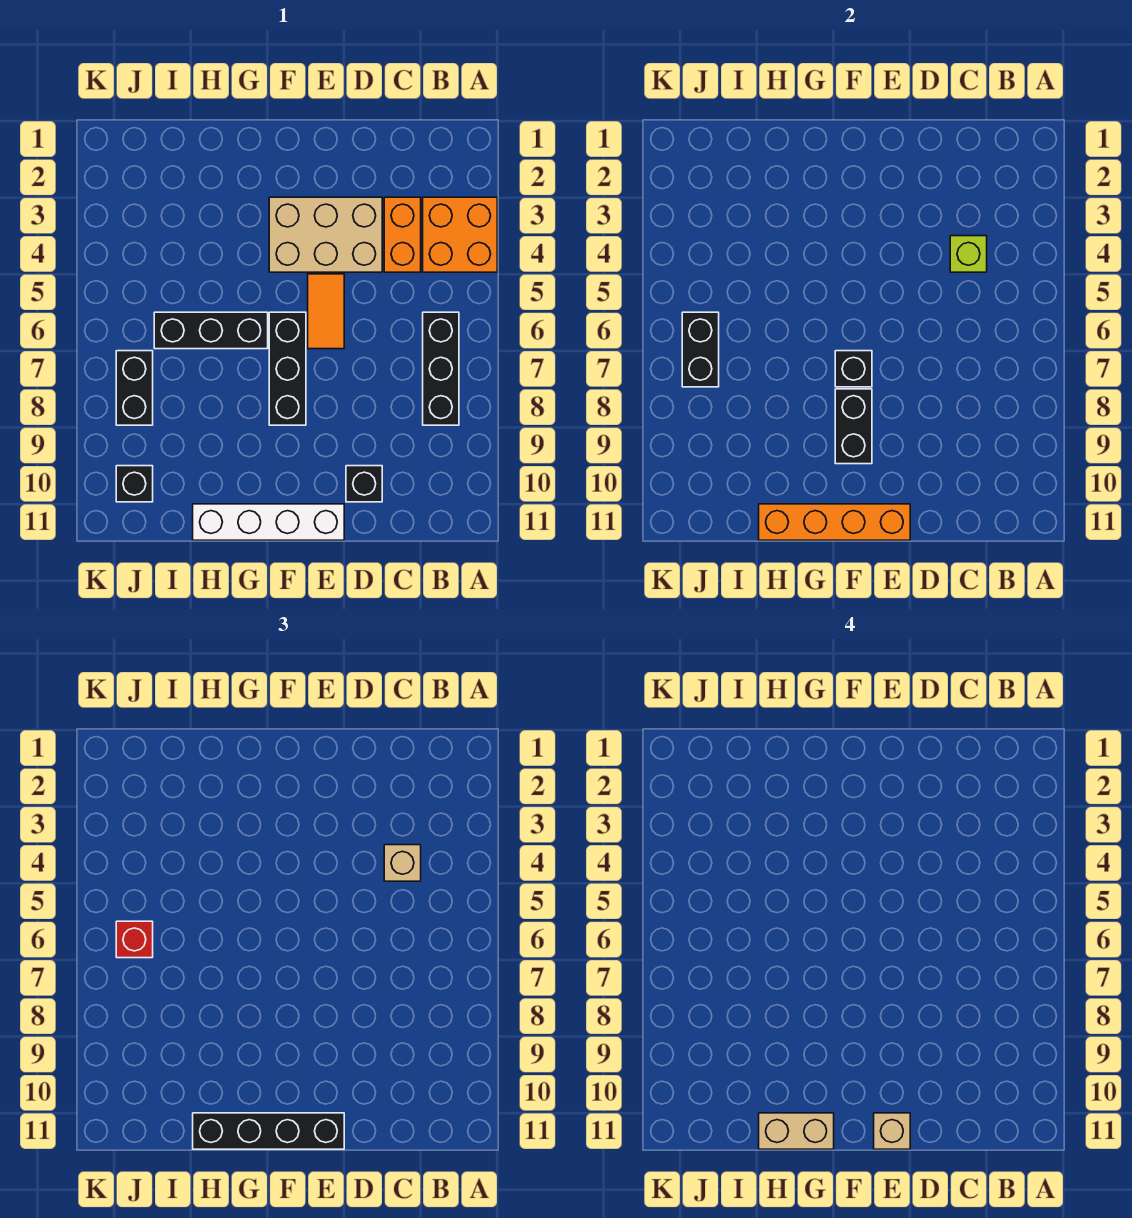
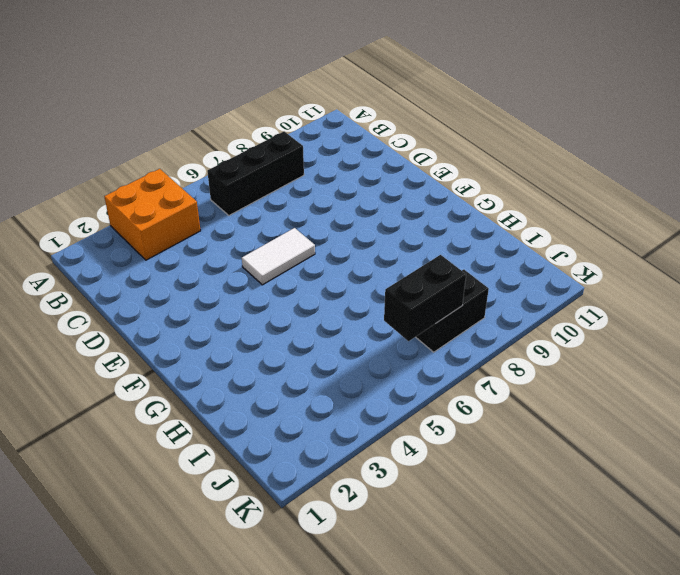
white tile E5:E6 level 1 -> orange tile E5:E6 level 1
none -> orange brick C3:C4 level 1
none -> tan brick D3:F4 level 1
none -> black brick D10 level 1

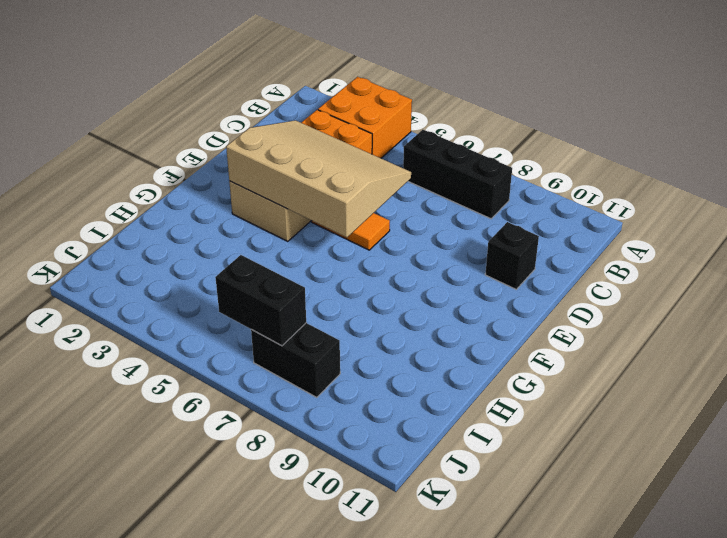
tan slope D3:F6 level 2 top F -> none
none -> white brick E11:H11 level 1
none -> black brick F6:F8 level 1
none -> black brick G6:I6 level 1

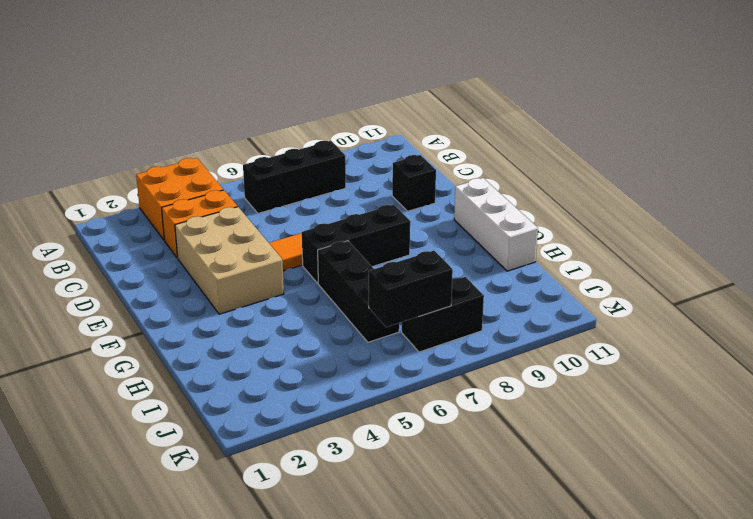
white brick F11:H11 level 1 -> white brick E11:H11 level 1
none -> black brick J10 level 1
none -> lime brick C4 level 2
none -> orange brick E11:H11 level 2

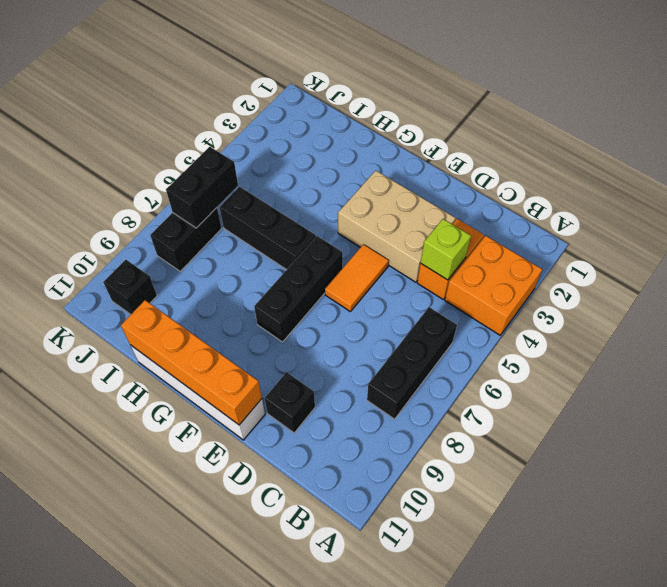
none -> black brick F7 level 2
none -> black brick F8:F9 level 2
none -> tan brick C4 level 3

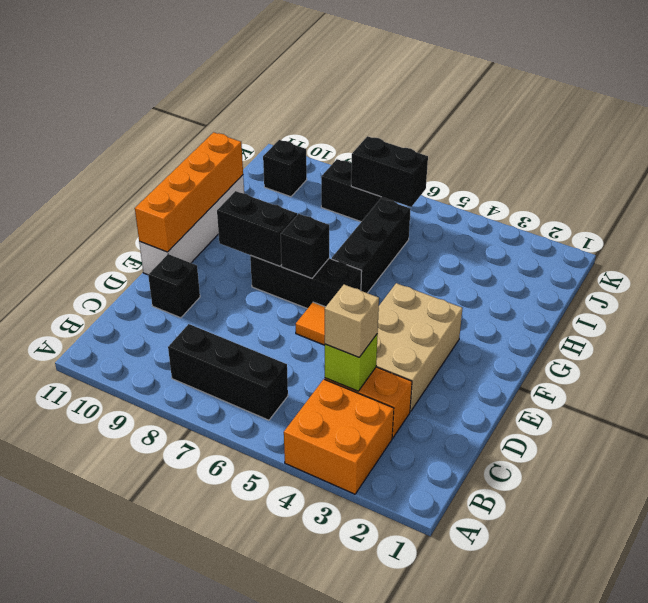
none -> black brick E11:H11 level 3
none -> red brick J6 level 3
none -> tan brick E11 level 4

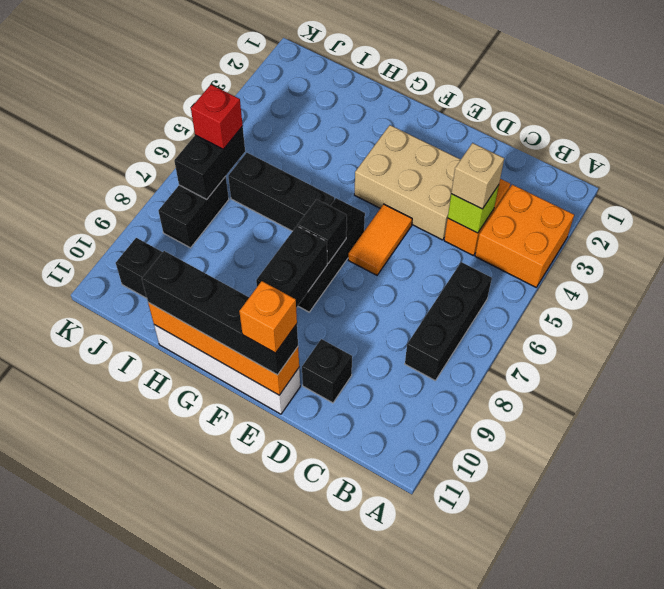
orange brick E11 level 4 -> tan brick E11 level 4
none -> tan brick G11:H11 level 4

